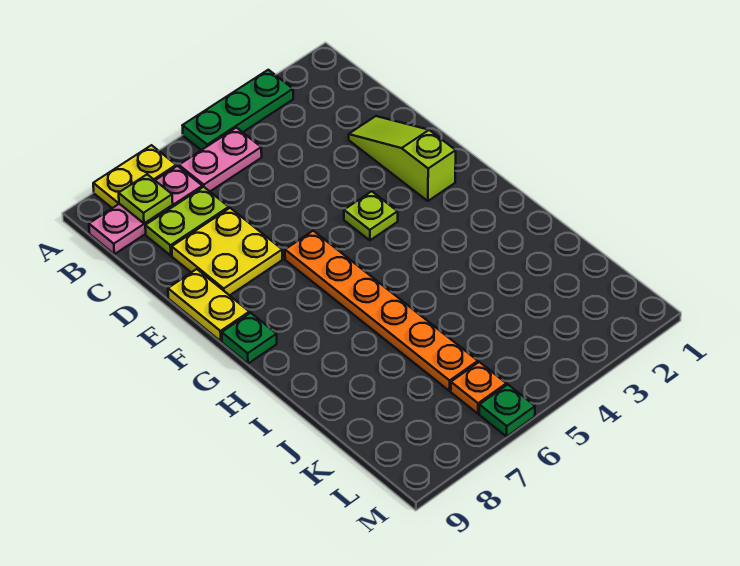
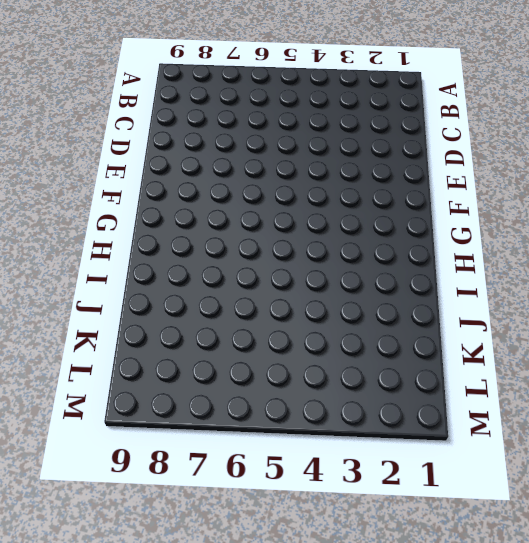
none -> green plate A3:A5 level 1
none -> yellow plate A7:A8 level 1
none -> pink plate B5:B6 level 1

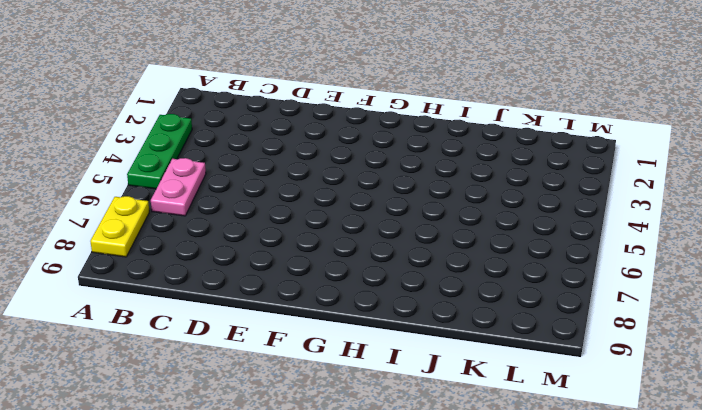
none -> pink plate B7:B9 level 1
none -> lime plate C7:C8 level 1
none -> lime slope D2:F2 level 1 top F

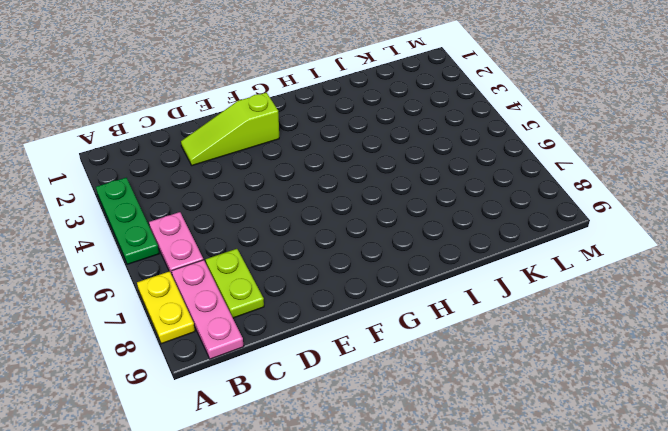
none -> yellow plate D7:E8 level 1
none -> yellow plate E9:F9 level 1
none -> lime plate F4 level 1

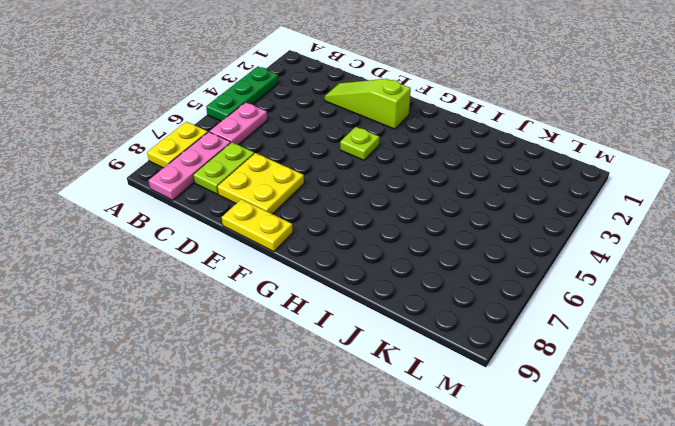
none -> orange plate F6:K6 level 1
none -> green plate G9 level 1
none -> orange plate L6 level 1

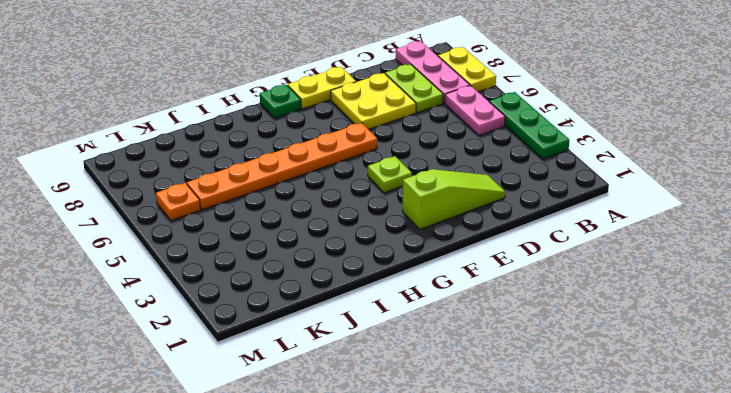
none -> green plate M6 level 1
none -> lime plate B8 level 2

